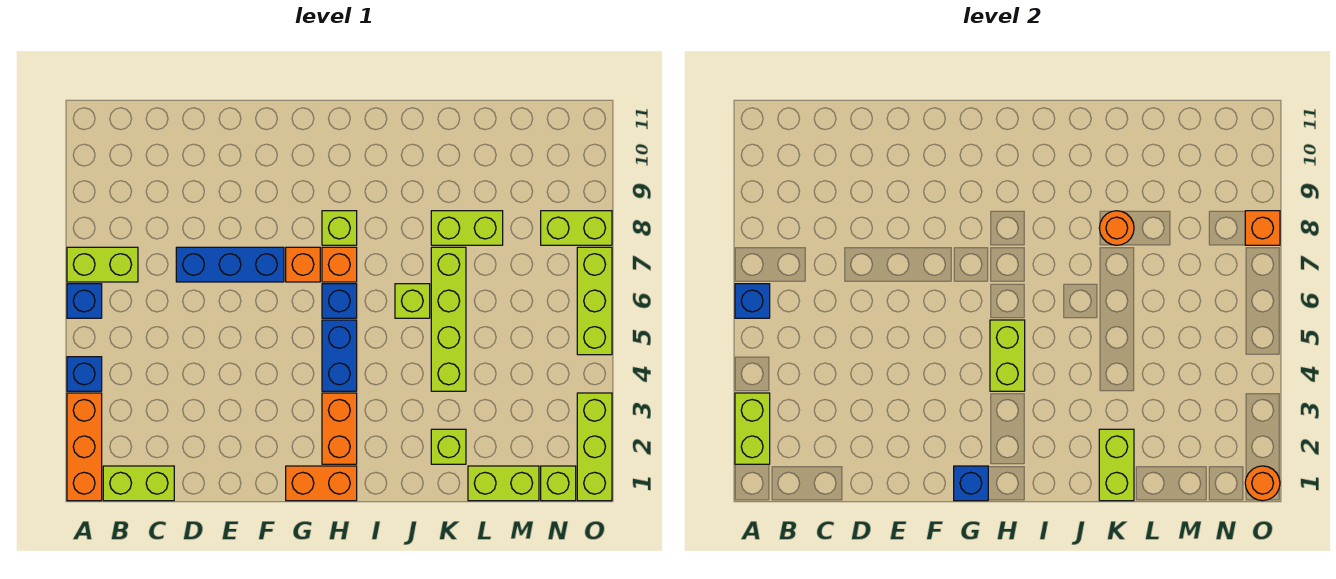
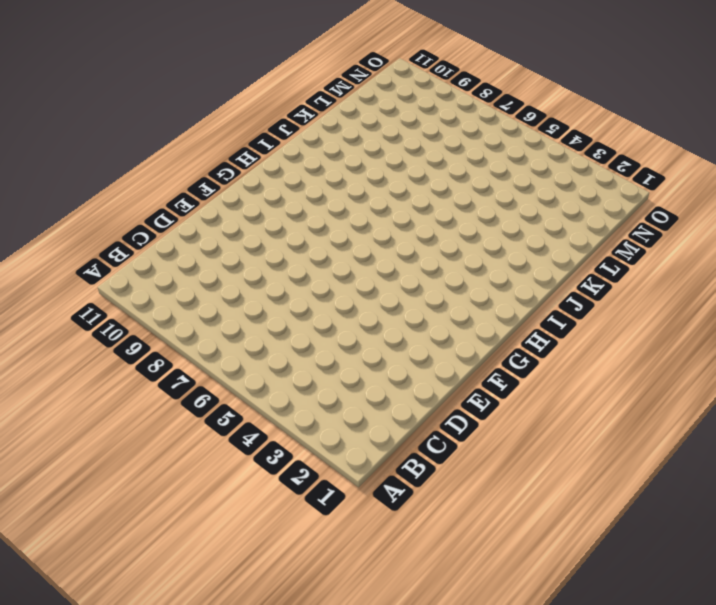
none -> orange brick A1:A3 level 1
none -> blue brick A4 level 1
none -> blue brick A6 level 1
none -> lime brick A7:B7 level 1

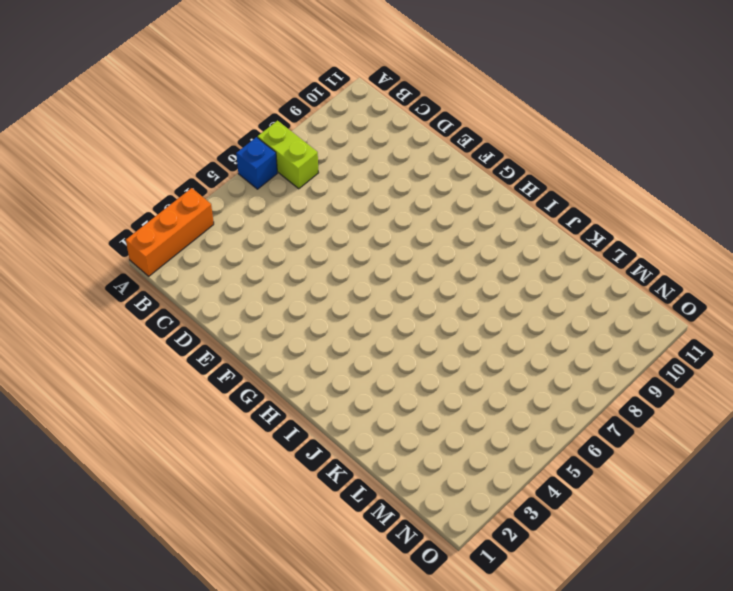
none -> blue brick A4 level 1
none -> lime brick B1:C1 level 1
none -> blue brick D7:F7 level 1
none -> orange brick G1:H1 level 1

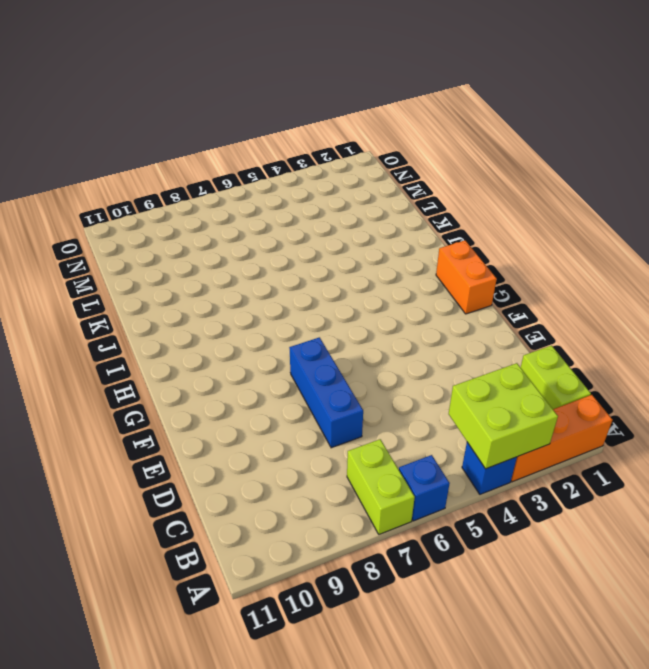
lime brick A3:B4 level 2 -> lime brick A2:A3 level 2
none -> orange brick G7 level 1
none -> orange brick H2:H3 level 1
none -> blue brick H4:H5 level 1
none -> blue brick H6 level 1

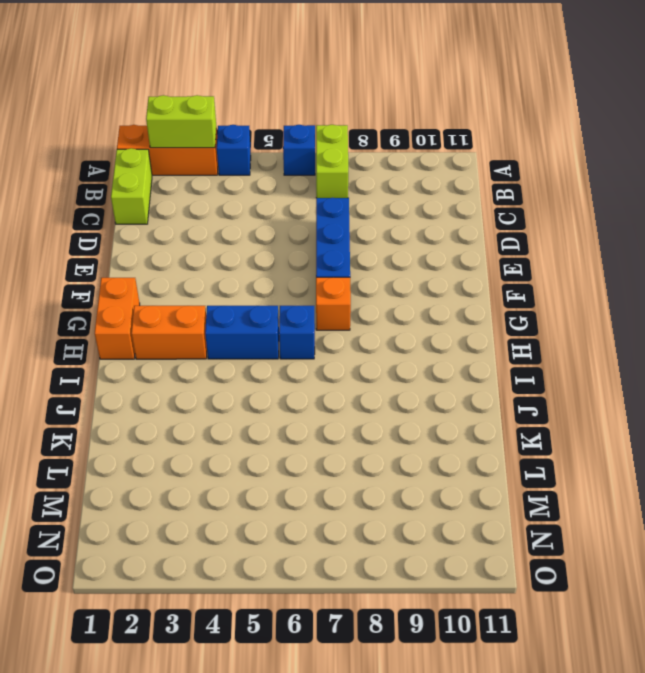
none -> orange brick H7 level 1
none -> lime brick H8 level 1
none -> lime brick J6 level 1
none -> lime brick K2 level 1

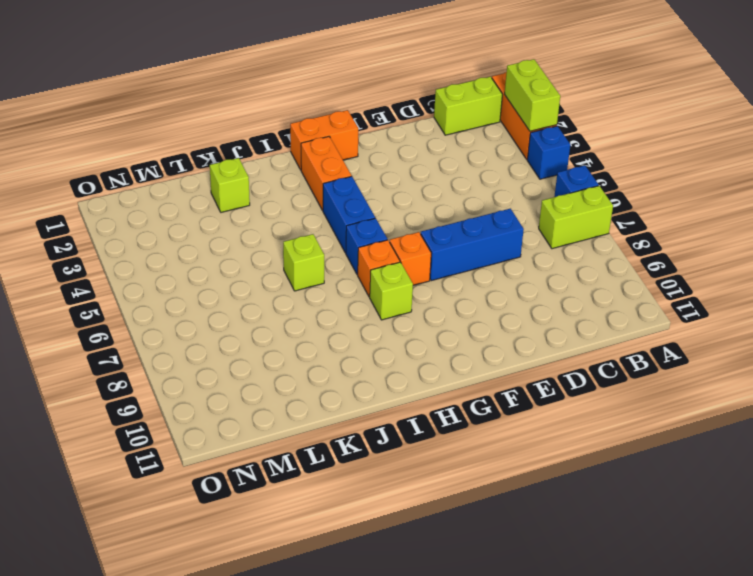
none -> lime brick K4:K7 level 1
none -> lime brick K8:L8 level 1
none -> lime brick L1:M1 level 1
none -> lime brick N1 level 1

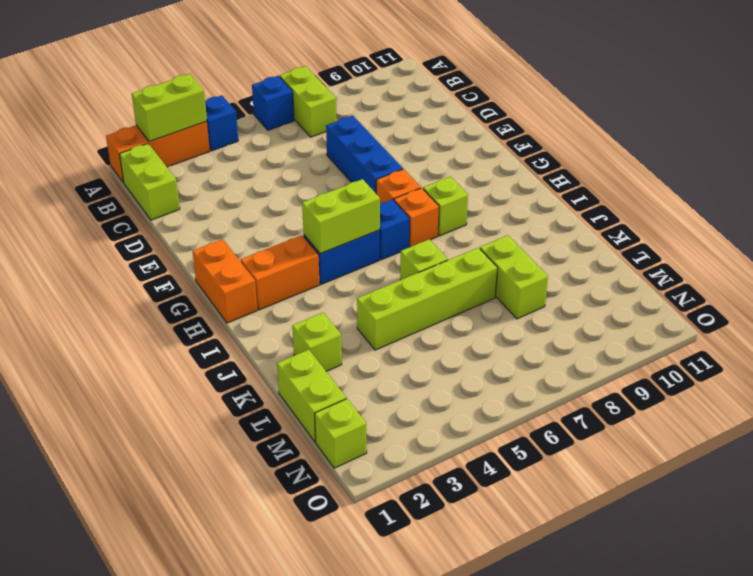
none -> lime brick N8:O8 level 1
none -> lime brick O1:O3 level 1
none -> lime brick O5:O7 level 1
none -> blue brick A6 level 2

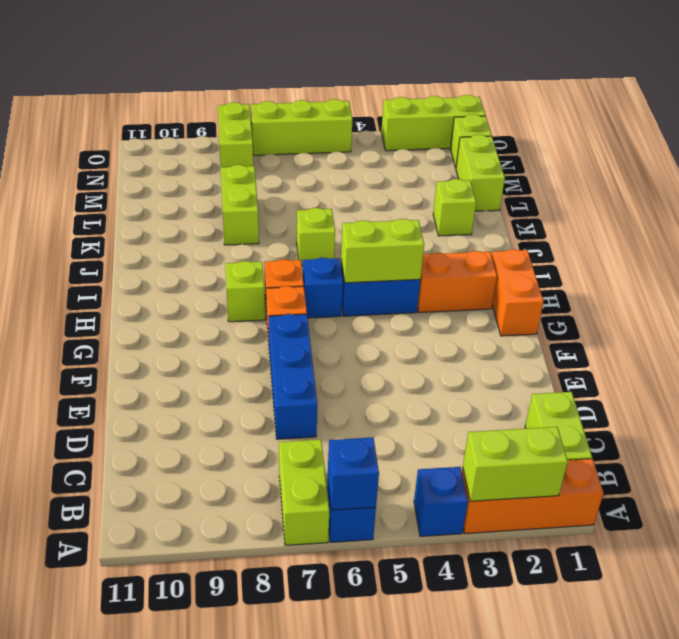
none -> lime brick K4:K7 level 1
none -> blue brick G1 level 2
none -> lime brick K1:K2 level 2
none -> orange round brick K8 level 2

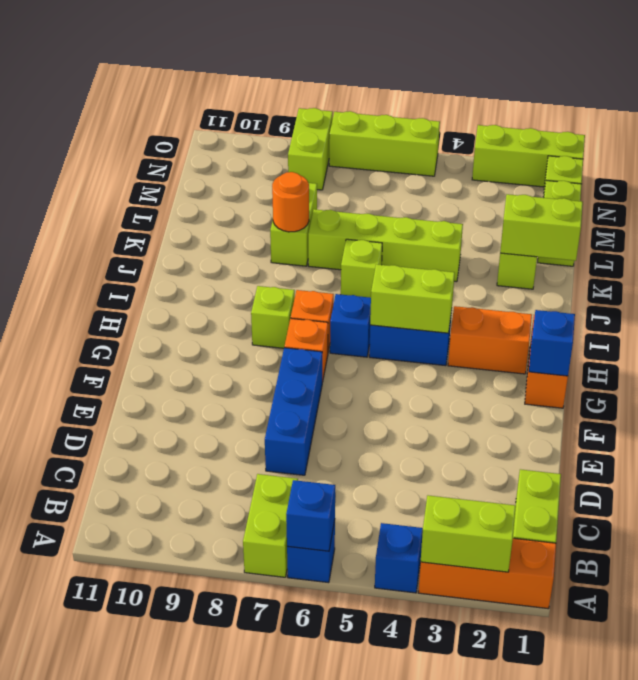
none -> orange round brick O1 level 2
none -> orange brick O8 level 2

